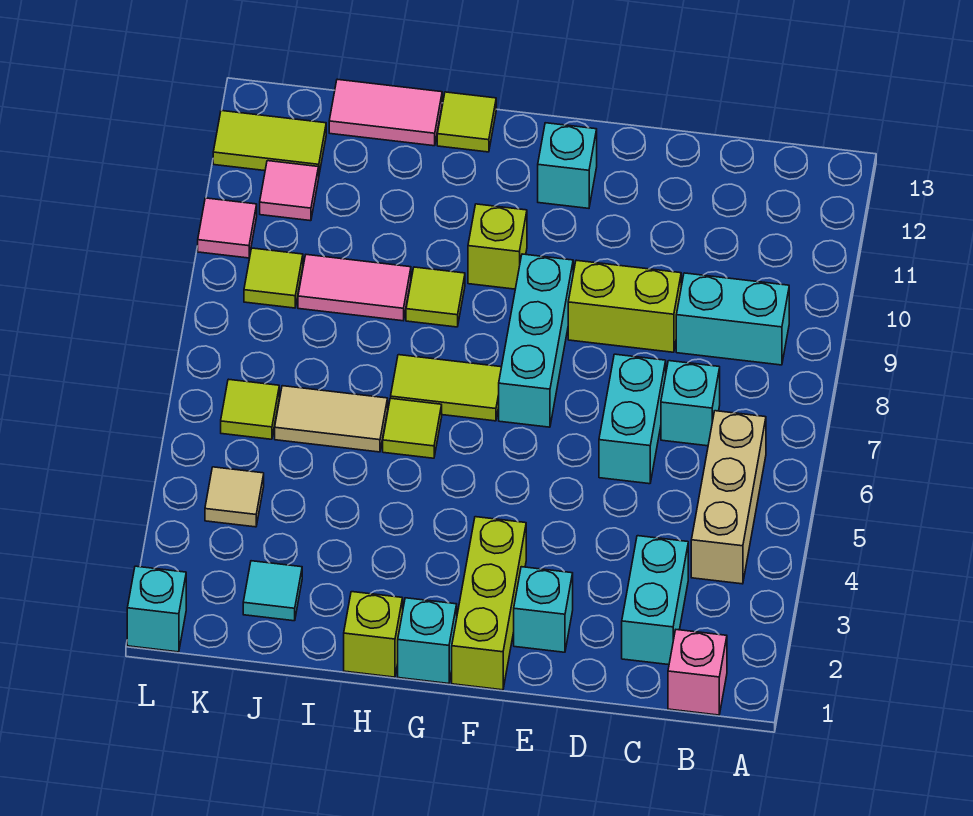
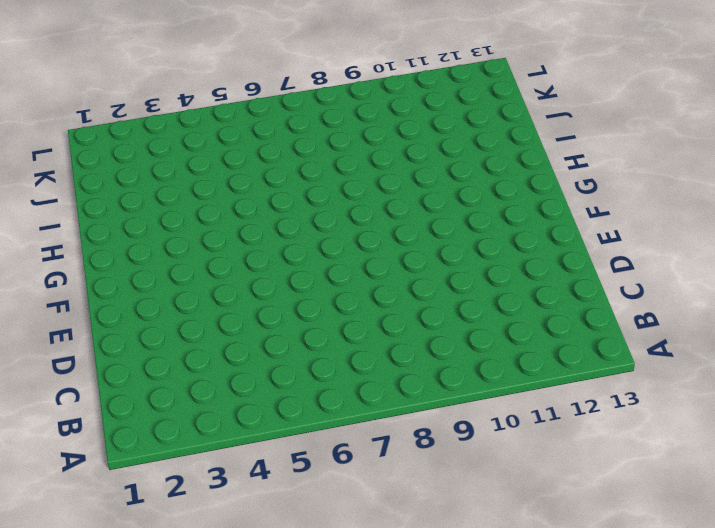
none -> pink brick B1 level 1
none -> tan brick B4:B6 level 1
none -> cyan brick B9:C9 level 1

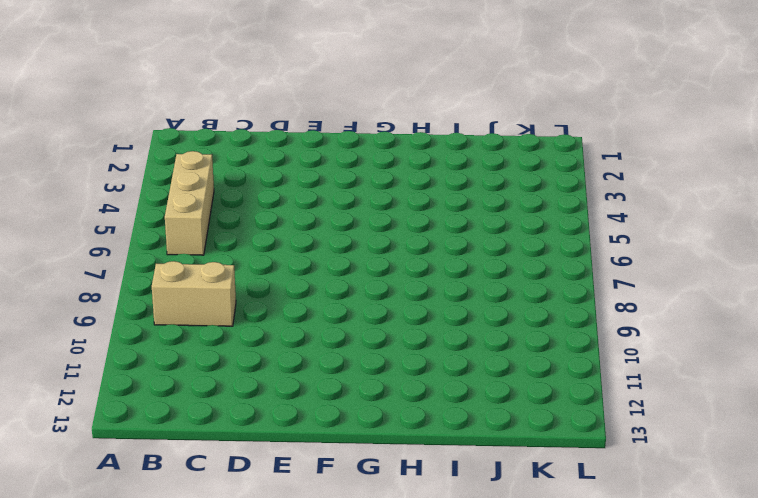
tan brick B9:C9 level 1 -> cyan brick B9:C9 level 1
none -> pink brick B1 level 1
none -> cyan brick C2:C3 level 1
none -> cyan brick C7 level 1

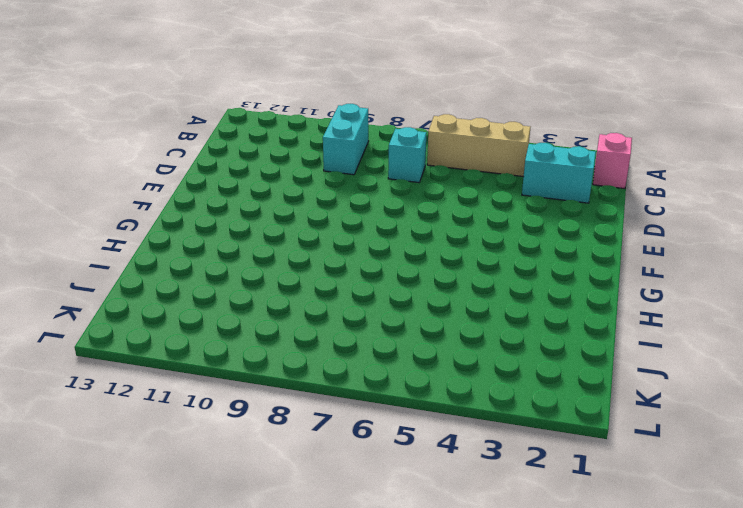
none -> cyan brick D6:D7 level 1
none -> lime brick D9:E9 level 1
none -> cyan brick E2 level 1

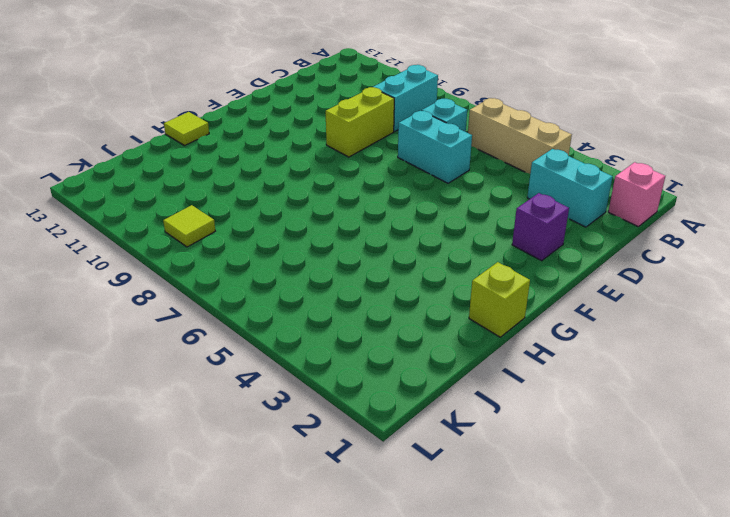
purple brick E2 level 1 -> cyan brick E2 level 1
none -> lime brick F1:F3 level 1
none -> cyan brick F7:F9 level 1
none -> cyan brick F12 level 1

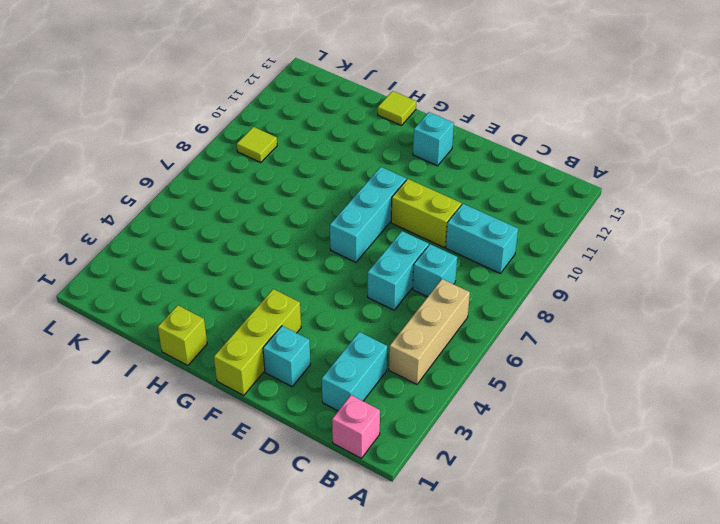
none -> cyan brick G1 level 1
none -> lime tile G7:H7 level 1
none -> lime brick G10 level 1

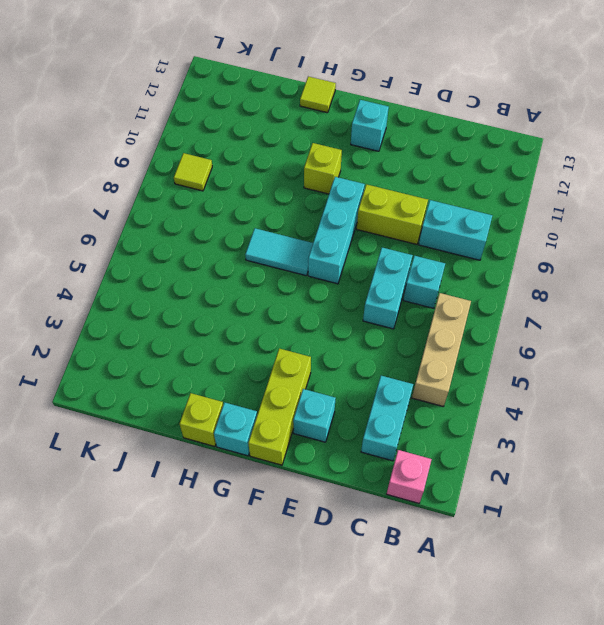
cyan tile G7:H7 level 1 -> lime tile G7:H7 level 1
none -> lime tile H6 level 1
none -> lime tile H9 level 1
none -> tan tile I6:J6 level 1

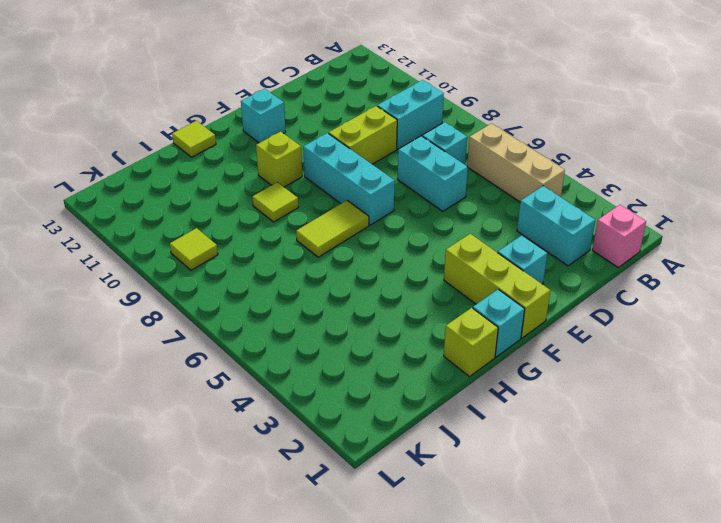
none -> lime tile H6 level 1
none -> tan tile I6:J6 level 1
none -> pink tile I9:J9 level 1

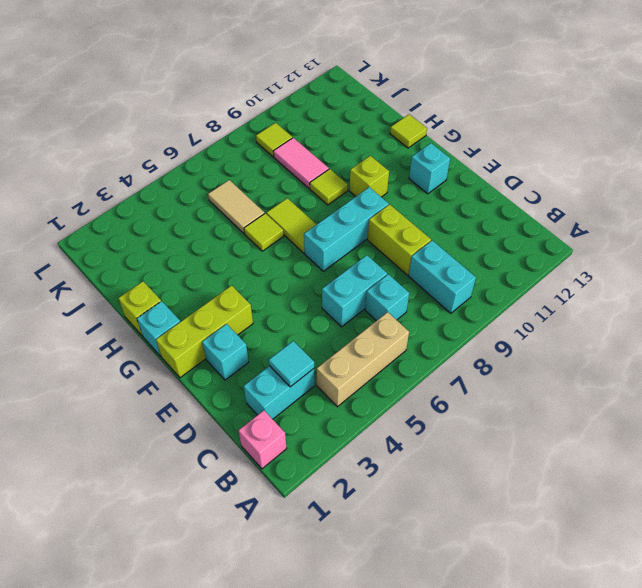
cyan tile C3 level 2 -> cyan tile J2 level 1
none -> pink tile I13:J13 level 1
none -> tan tile K4 level 1
none -> lime tile K6 level 1

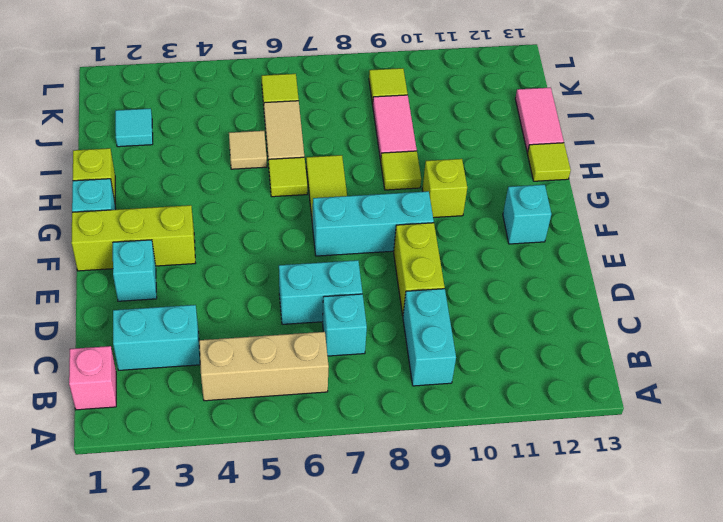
tan tile I5 level 1 -> tan tile K4 level 1
none -> pink tile K11 level 1
none -> lime tile K12:L12 level 1
none -> cyan brick L1 level 1

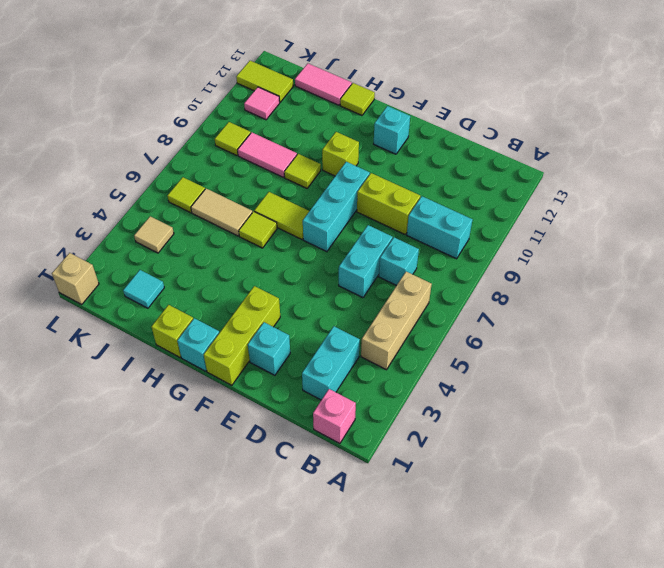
tan brick L1 level 1 -> cyan brick L1 level 1
none -> pink tile L10 level 1

